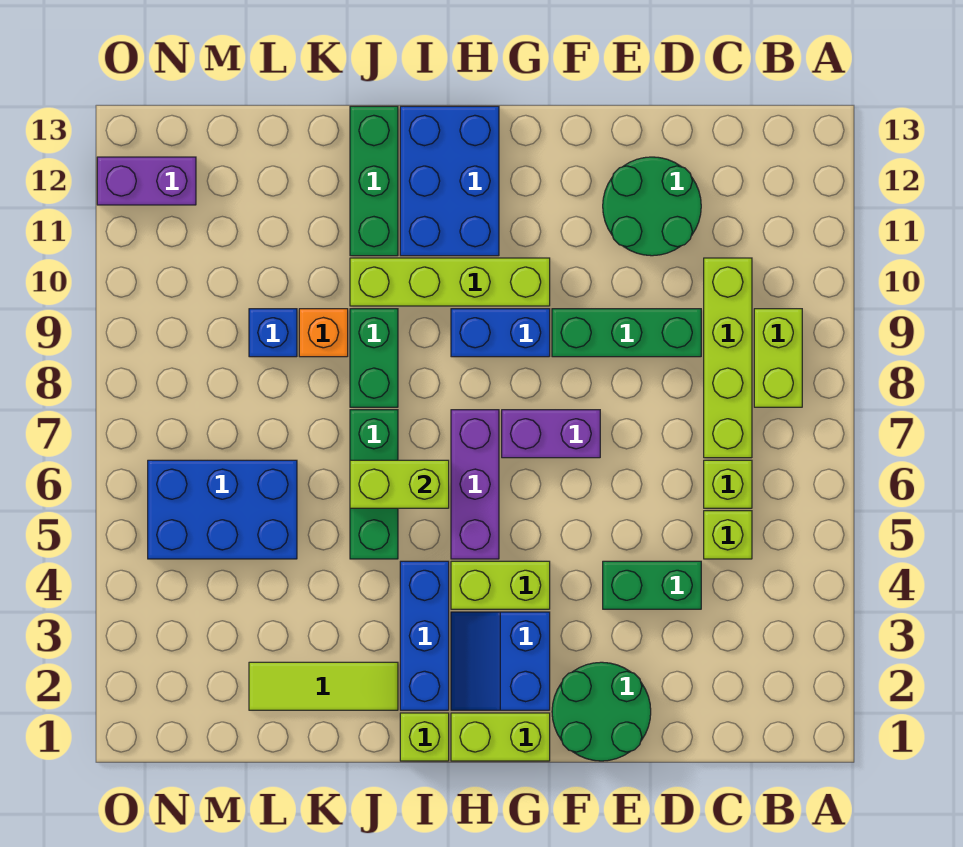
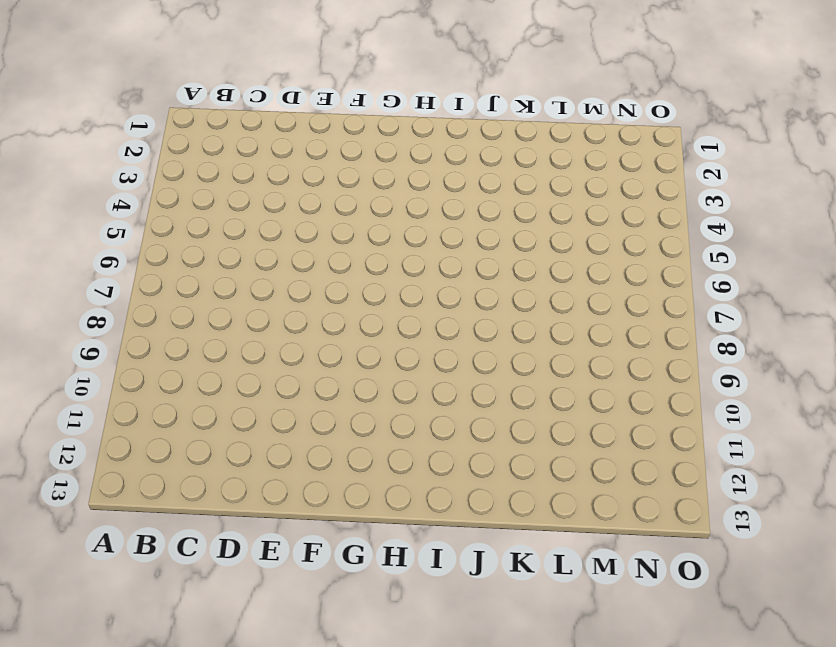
none -> lime brick B8:B9 level 1
none -> lime brick C5 level 1
none -> lime brick C6 level 1

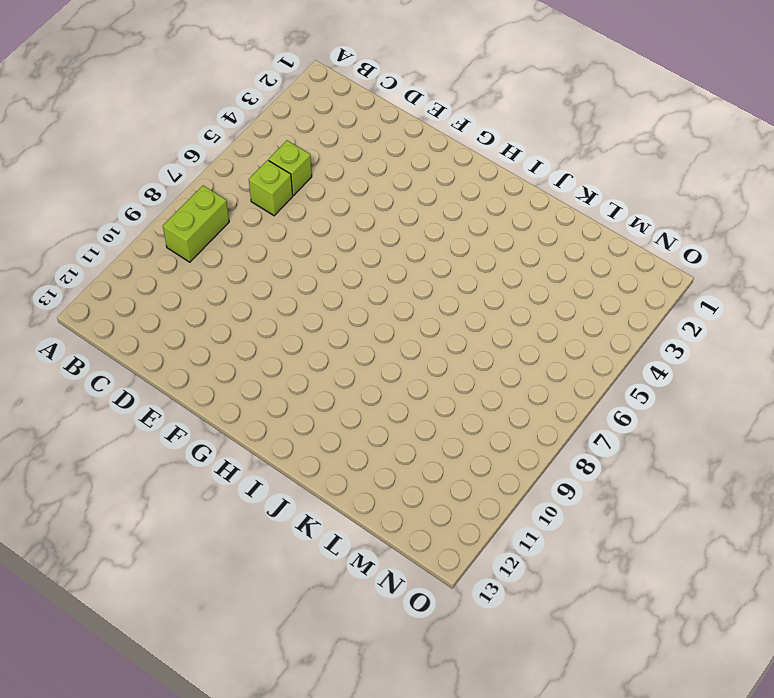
none -> lime brick C7:C10 level 1
none -> green brick D4:E4 level 1
none -> green brick D9:F9 level 1

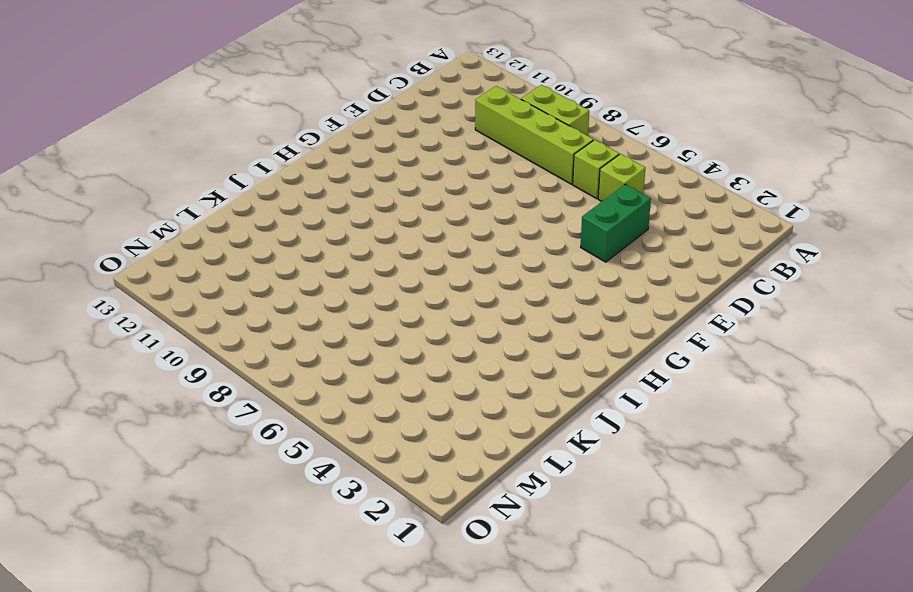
none -> green brick D9:F9 level 1
none -> green round brick D11:E12 level 1
none -> green round brick E1:F2 level 1

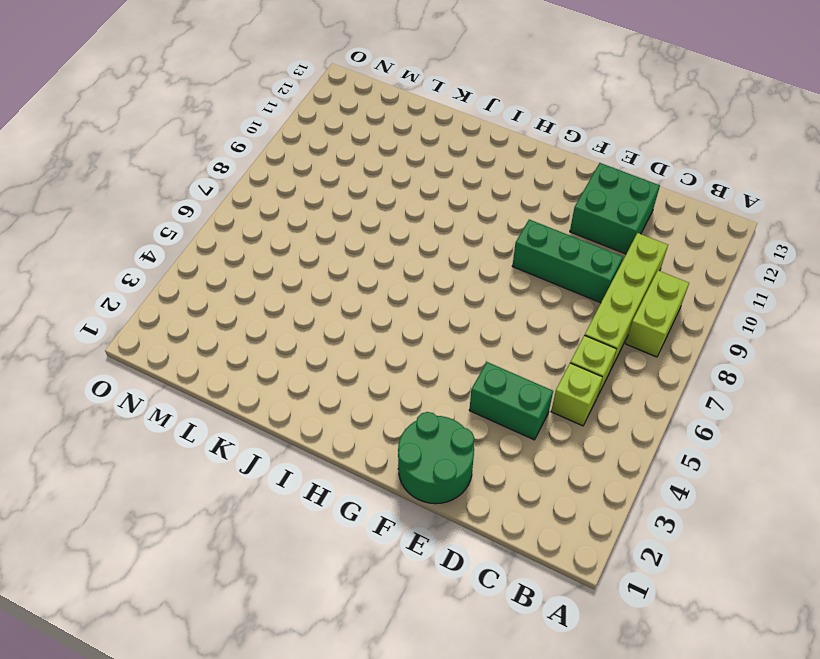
green brick D11:E12 level 1 -> green round brick D11:E12 level 1
none -> purple brick F7:G7 level 1
none -> lime brick G1:H1 level 1
none -> blue slope G2:H3 level 1 top G

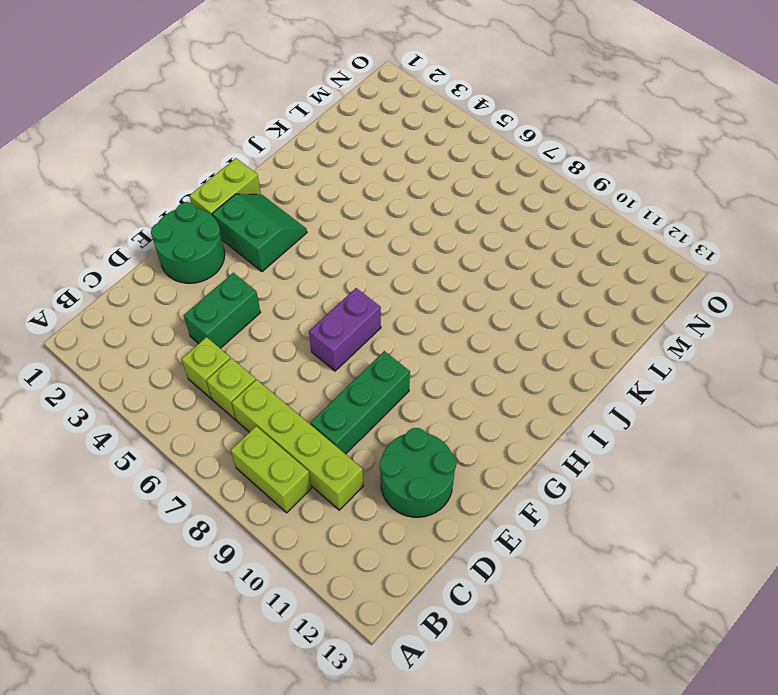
green slope G2:H3 level 1 top G -> blue slope G2:H3 level 1 top G
none -> lime brick G4:H4 level 1
none -> blue brick G9:H9 level 1
none -> lime brick G10:J10 level 1

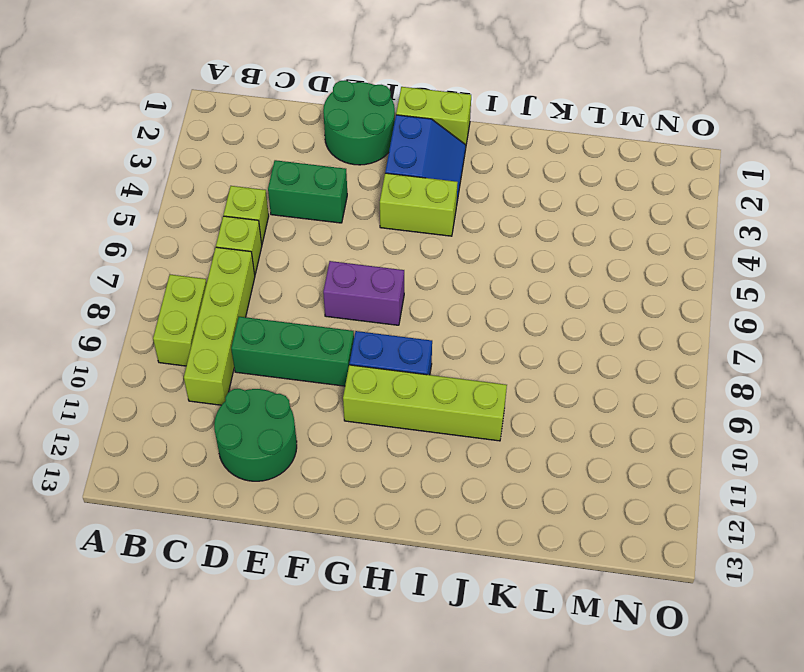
none -> purple brick H5:H7 level 1
none -> blue brick H11:I13 level 1
none -> lime brick I1 level 1

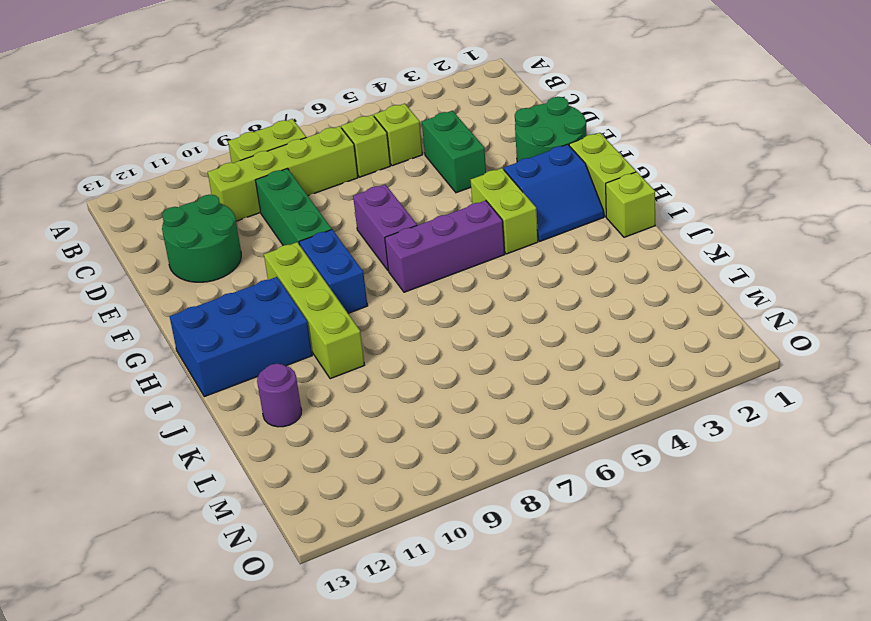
purple round brick K12 level 1 -> none
none -> blue brick I2:I4 level 1
none -> lime tile J2:L2 level 1
none -> green brick J5:J7 level 1

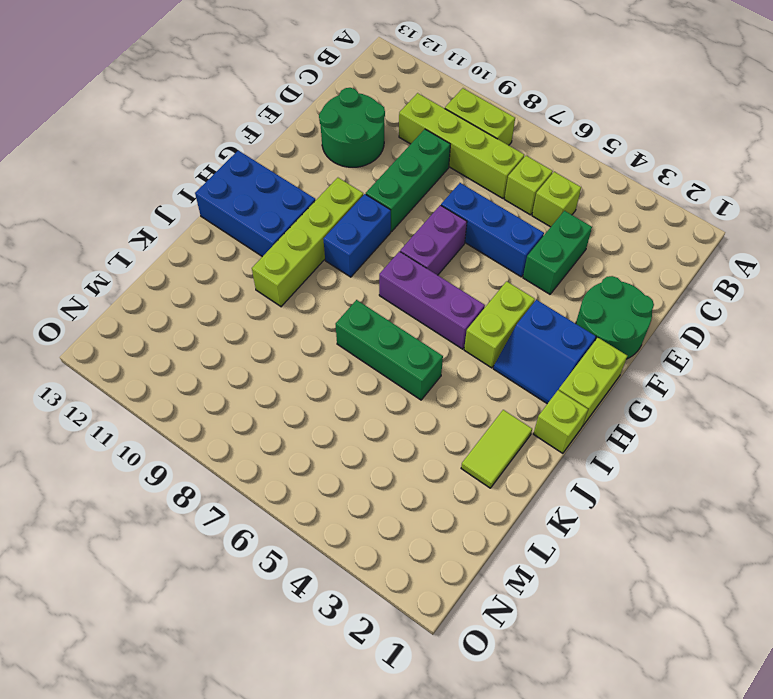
blue brick E5:E7 level 1 -> blue brick I2:I4 level 1
lime tile J2:K2 level 1 -> lime tile J2:L2 level 1
none -> green brick J8:J9 level 1
none -> green brick J11:J13 level 1
none -> orange brick K9 level 1

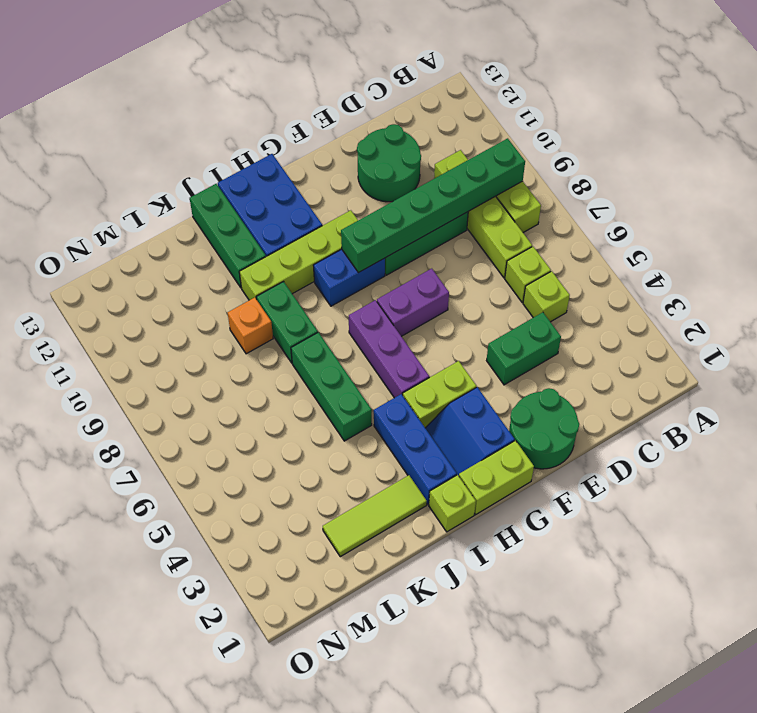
green brick B9:G9 level 2 -> none
none -> blue brick L5:N6 level 1
none -> blue brick L9 level 1
none -> purple brick N12:O12 level 1

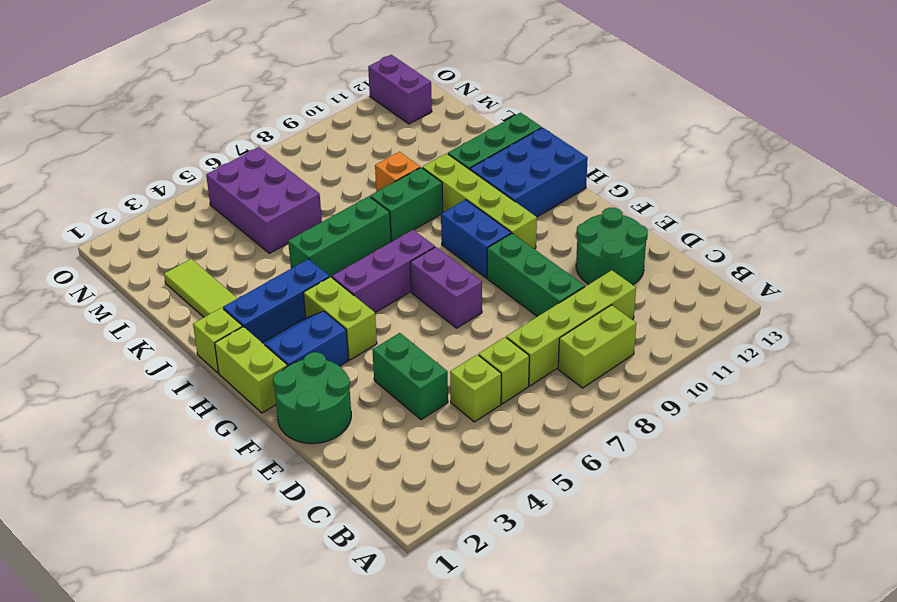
purple brick L5:N6 level 1 -> blue brick L5:N6 level 1
none -> blue brick L9 level 1
none -> lime brick I6:J6 level 2

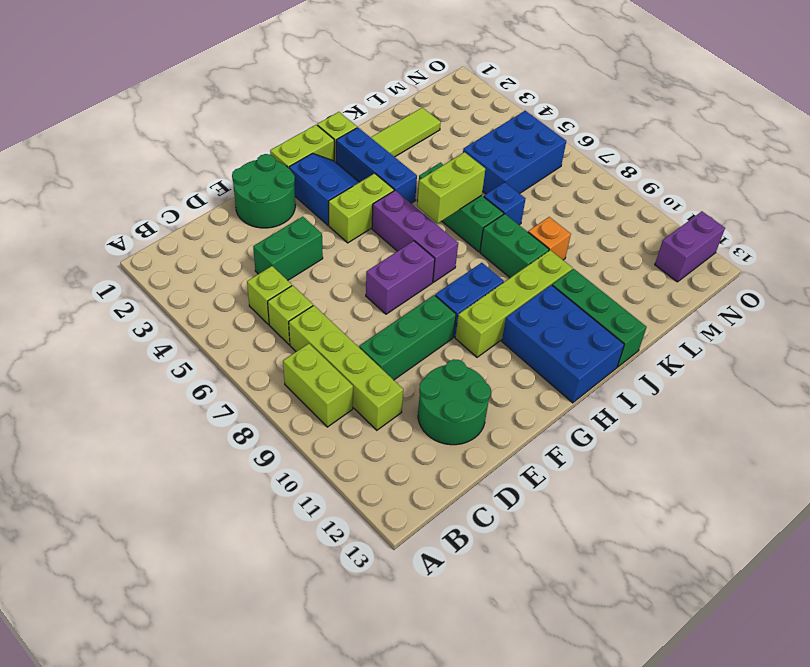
blue brick K7 level 1 -> blue brick L9 level 1

